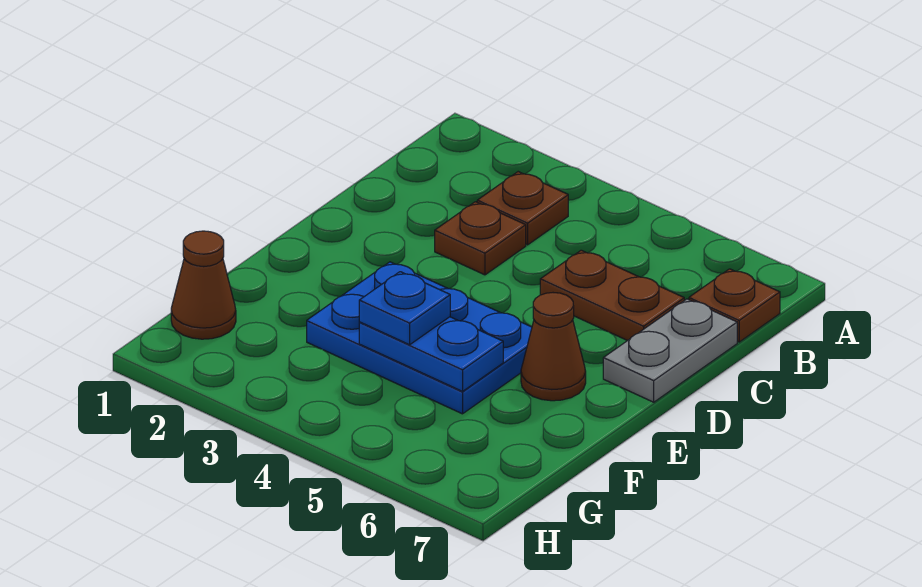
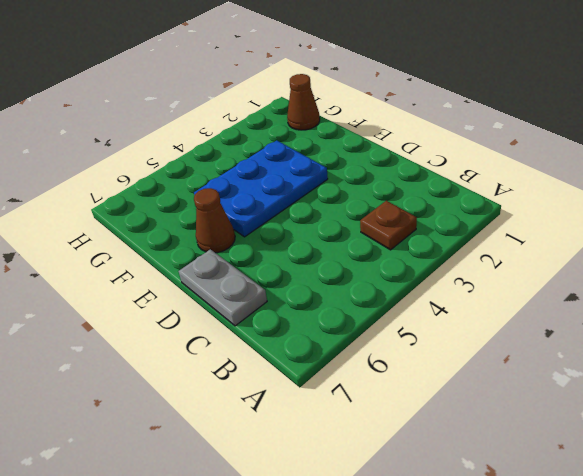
none -> brown plate B7 level 1
none -> brown plate C3 level 1

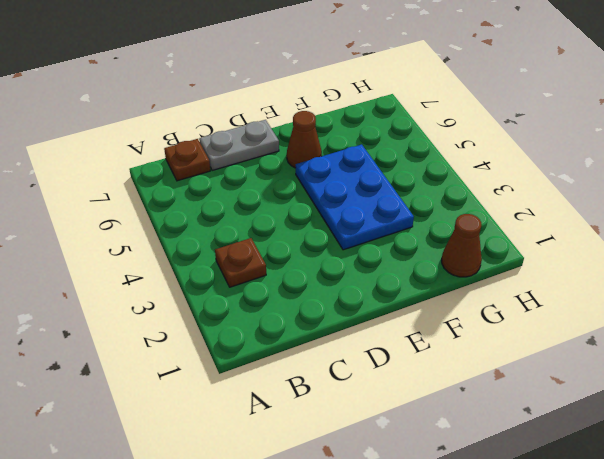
none -> brown plate C3 level 1
none -> brown plate C5:C6 level 1

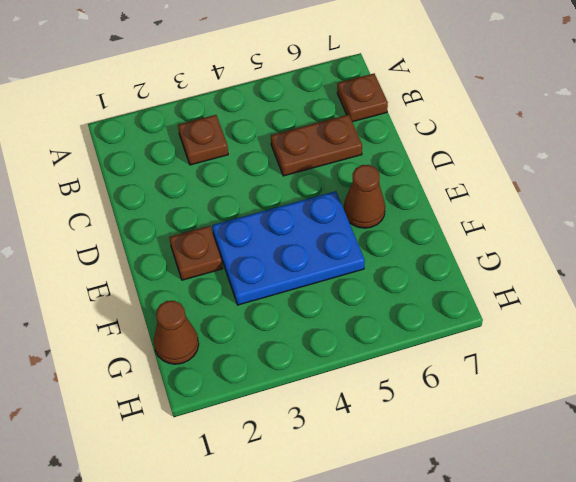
brown plate E2 level 1 -> brown plate C3 level 1
none -> grey plate C7:D7 level 1
none -> blue plate F4:F5 level 2

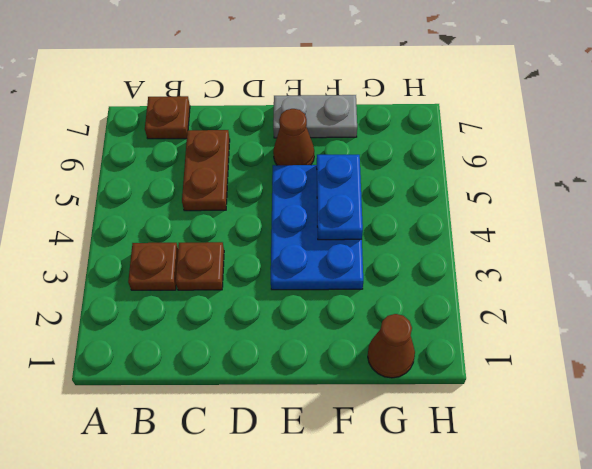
grey plate E7:F7 level 1 -> grey plate C7:D7 level 1
none -> blue plate F4 level 3

